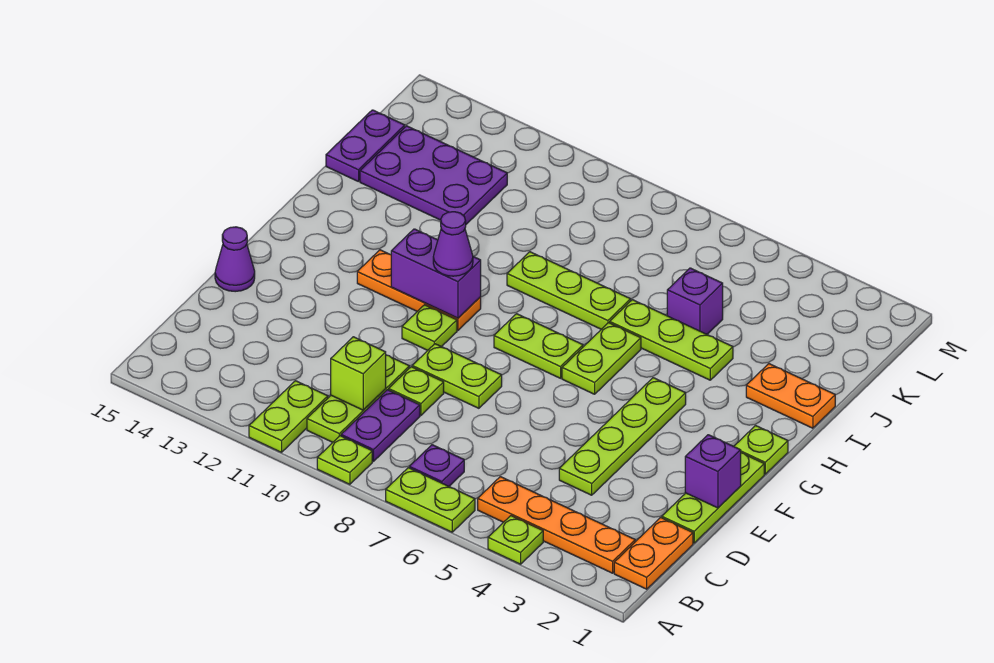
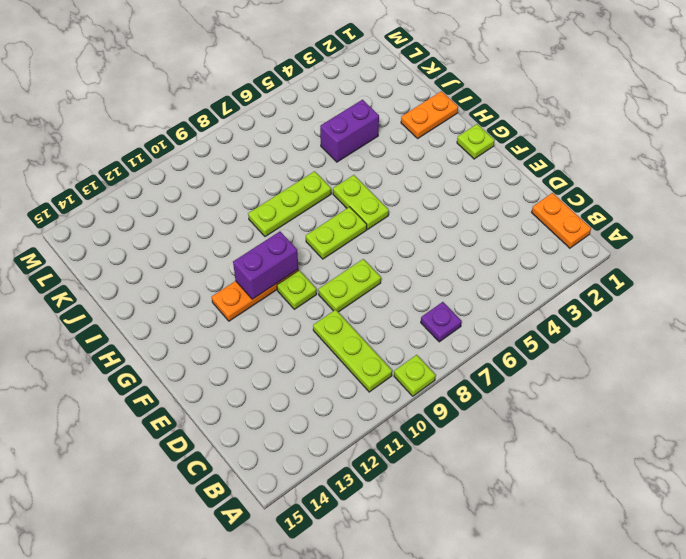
purple brick J4:J5 level 1 -> purple brick J5 level 1
none -> lime plate A4 level 1
none -> lime plate A6:A7 level 1
none -> lime plate A11:B11 level 1

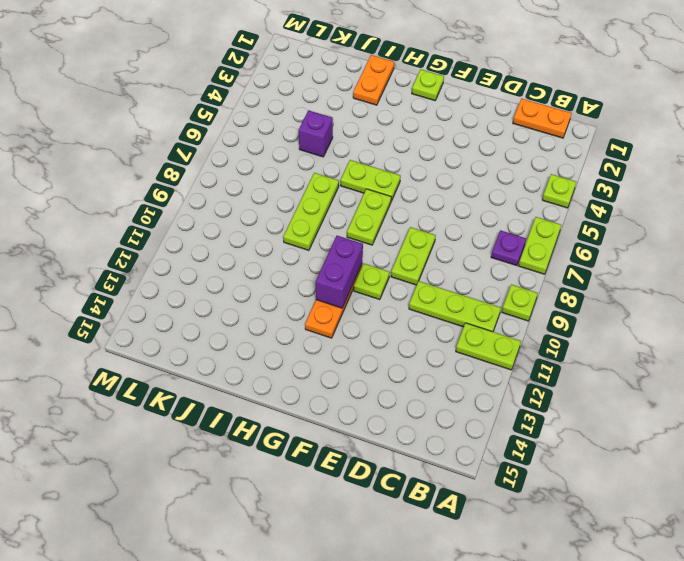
none -> orange plate B2:B5 level 1
none -> purple plate B9:C9 level 1
none -> lime plate D1:F1 level 1

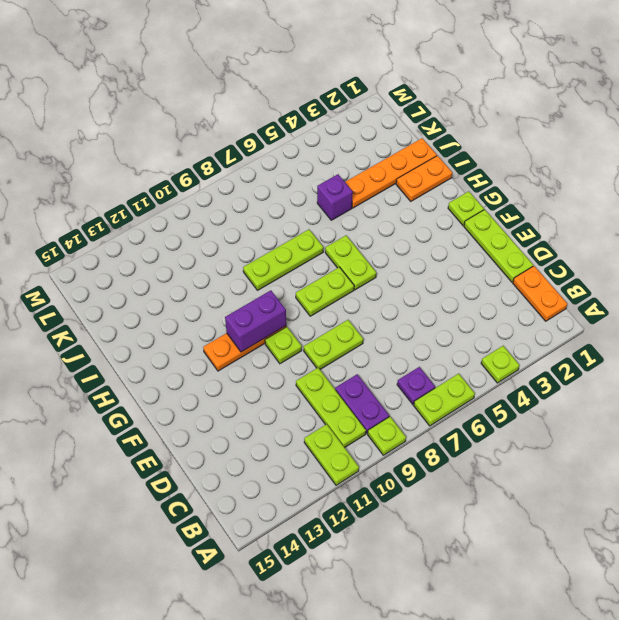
orange plate J1:J4 level 1 -> orange plate B2:B5 level 1
none -> lime plate D4:G4 level 1
none -> lime plate D9 level 1
none -> purple cone E15 level 1

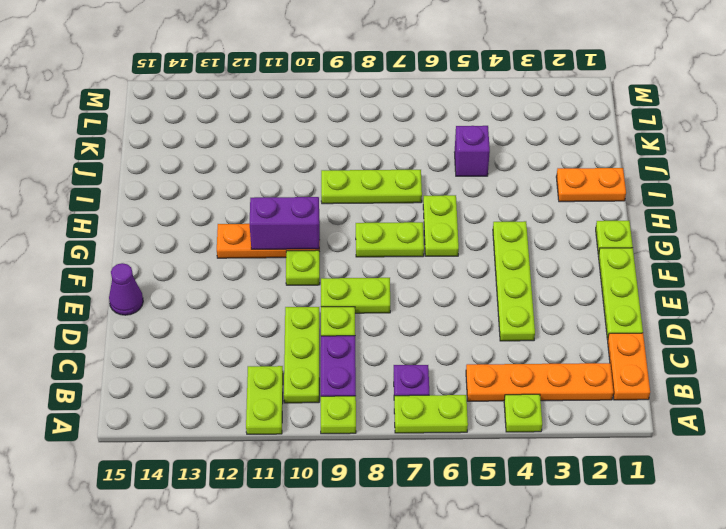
none -> lime plate I4:I6 level 1
none -> purple plate J12:K14 level 1
none -> purple plate J15:K15 level 1

